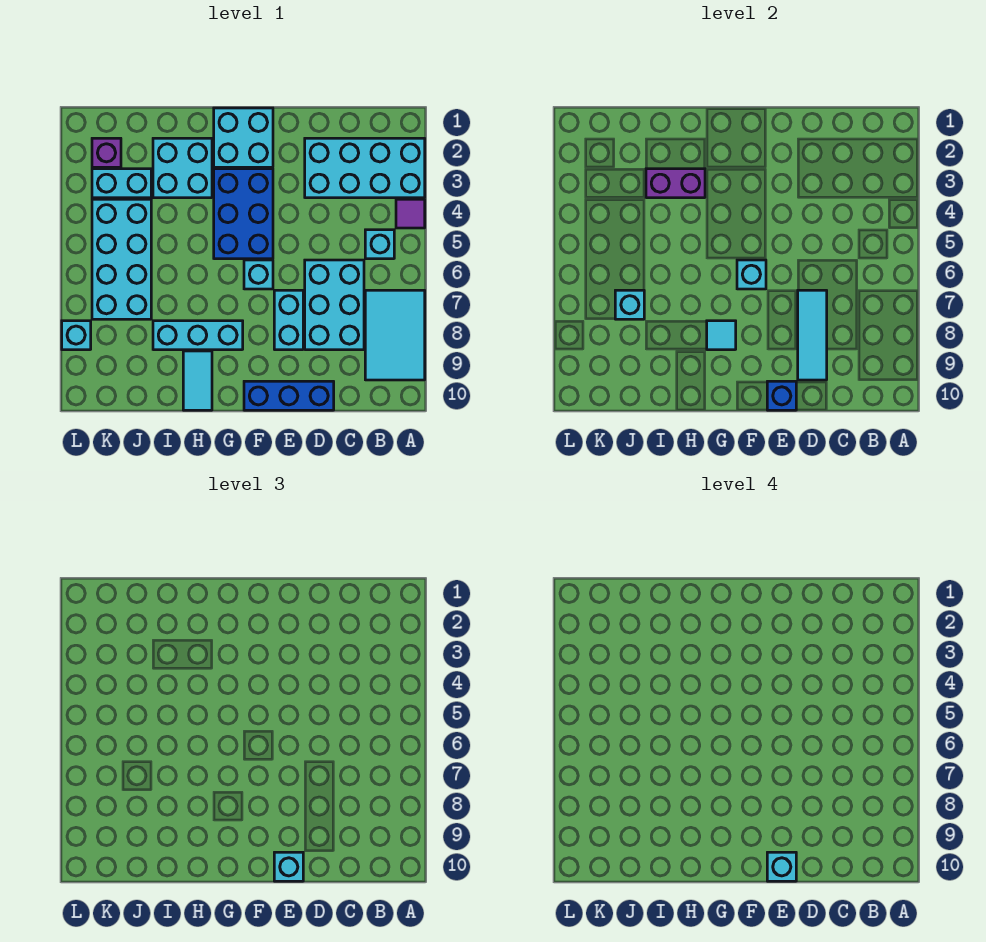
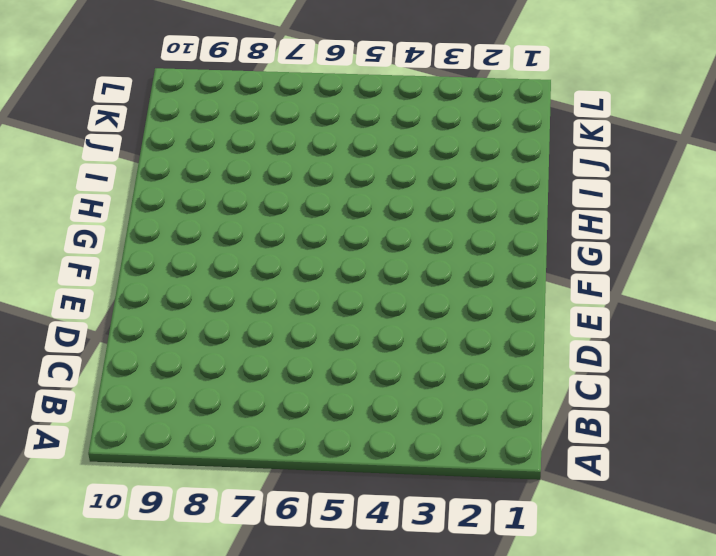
none -> cyan brick A2:D3 level 1
none -> purple tile A4 level 1
none -> cyan tile A7:B9 level 1

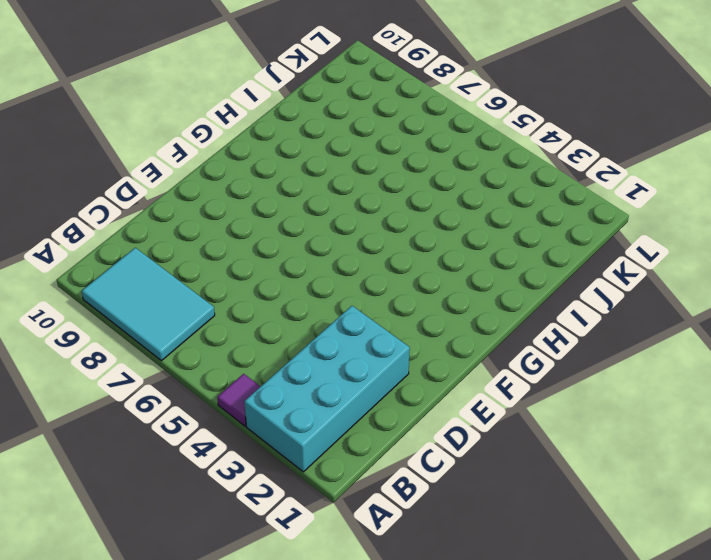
none -> cyan brick B5 level 1
none -> cyan brick C6:D8 level 1
none -> blue brick D10:F10 level 1

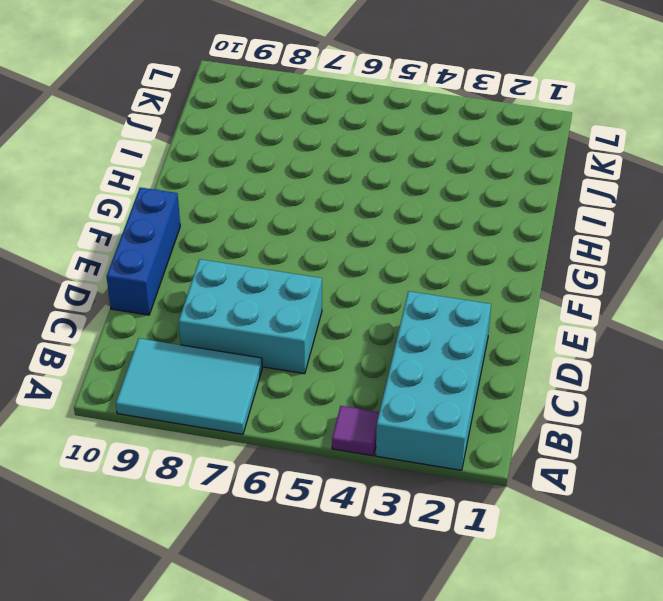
none -> cyan brick B5 level 1
none -> cyan brick E7:E8 level 1
none -> cyan brick F1:G2 level 1

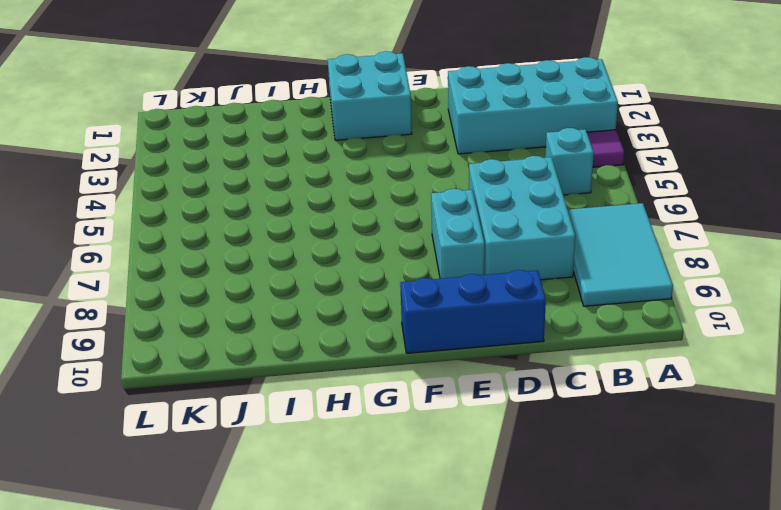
none -> blue brick F3:G5 level 1
none -> cyan brick F6 level 1
none -> cyan brick G8:I8 level 1

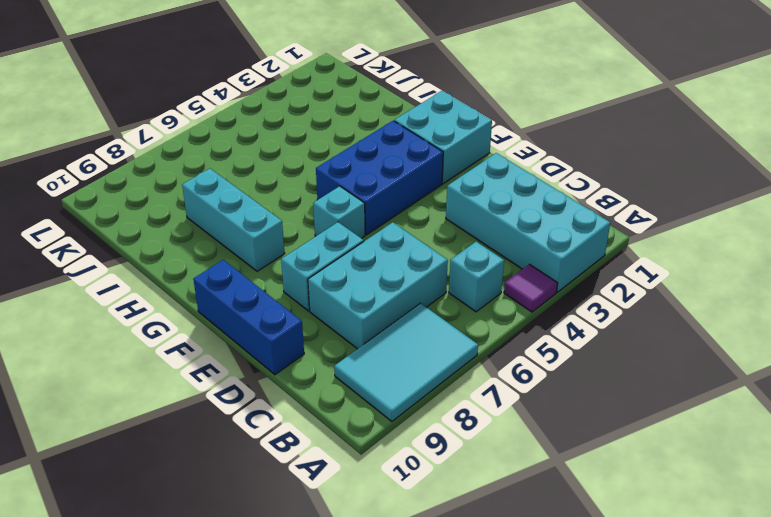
none -> cyan brick H2:I3 level 1
none -> cyan tile H9:H10 level 1
none -> cyan brick J3:K3 level 1

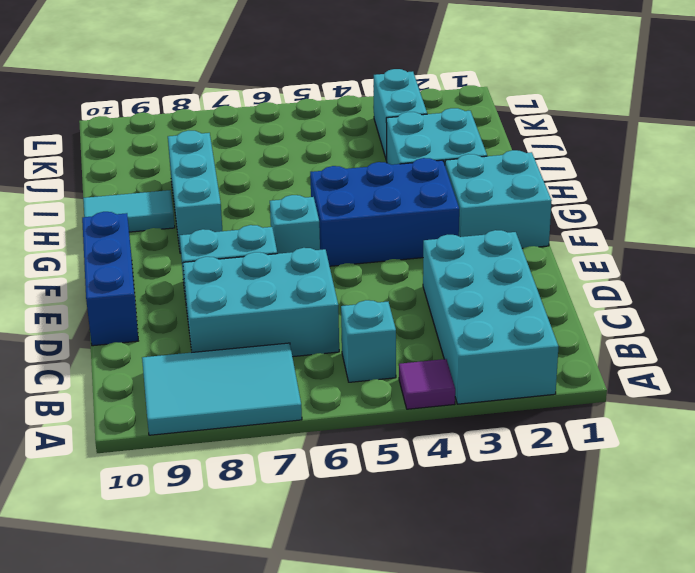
none -> cyan brick J4:K7 level 1
none -> purple brick K2 level 1
none -> cyan brick L8 level 1

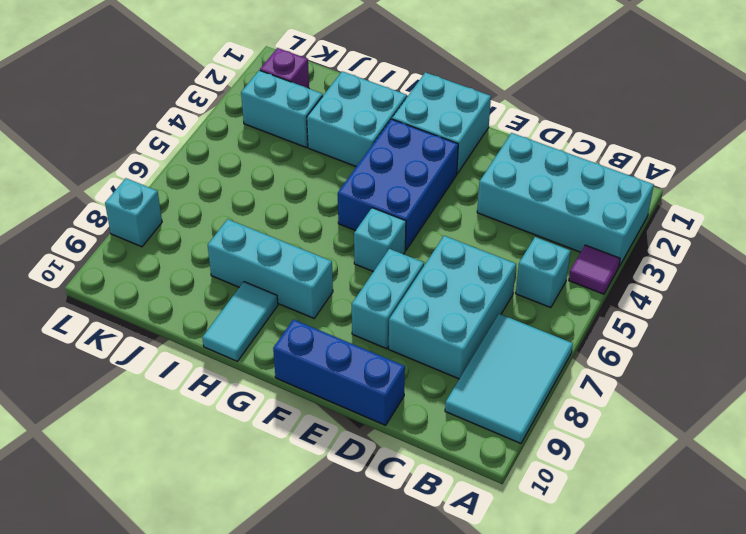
none -> cyan brick J4:K7 level 1
none -> cyan tile D7:D9 level 2
none -> blue brick E10 level 2

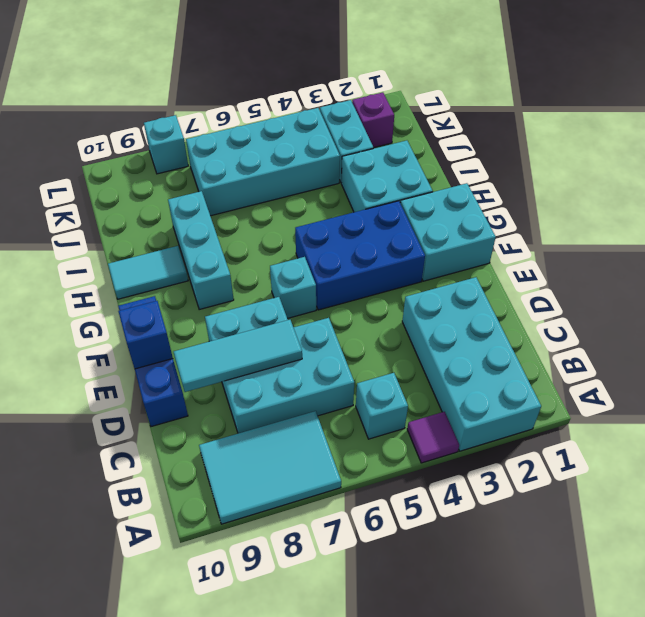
none -> cyan brick F6 level 2
none -> cyan tile G8 level 2
none -> purple brick H3:I3 level 2

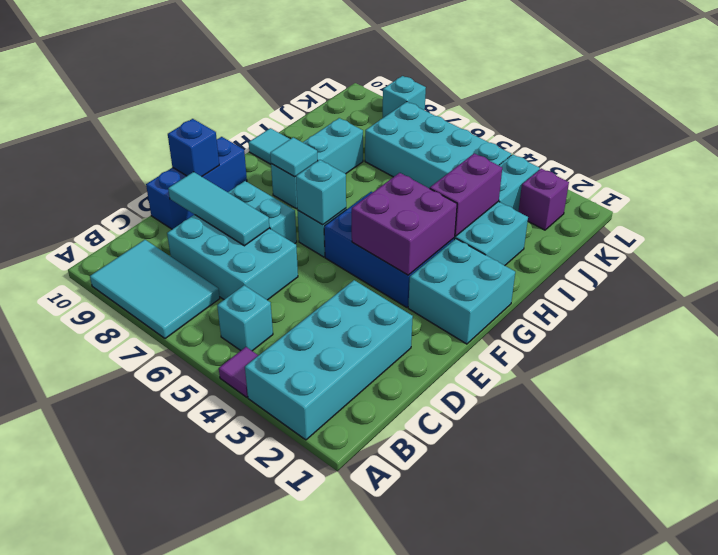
purple brick F3:G4 level 2 -> none
none -> cyan brick J7 level 2
none -> cyan brick E10 level 3
none -> cyan brick E10 level 4

